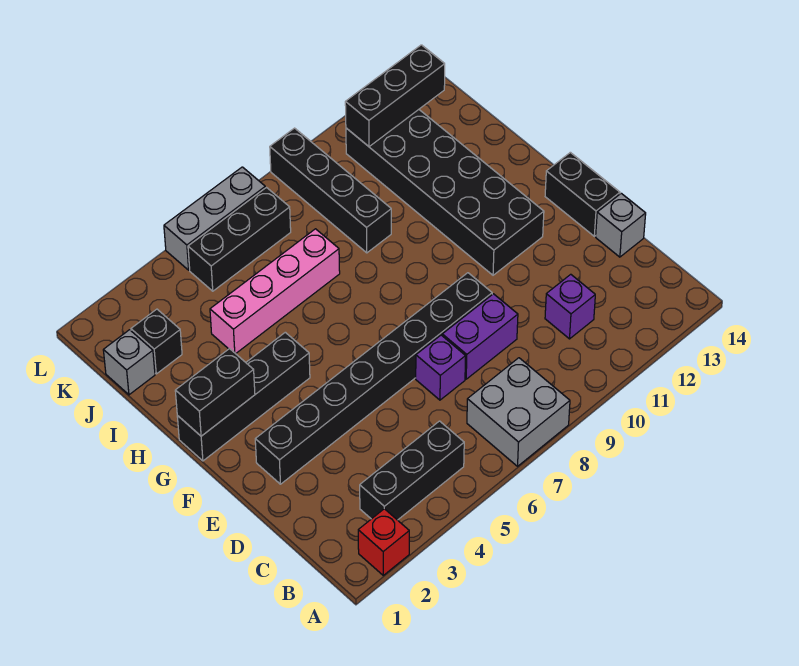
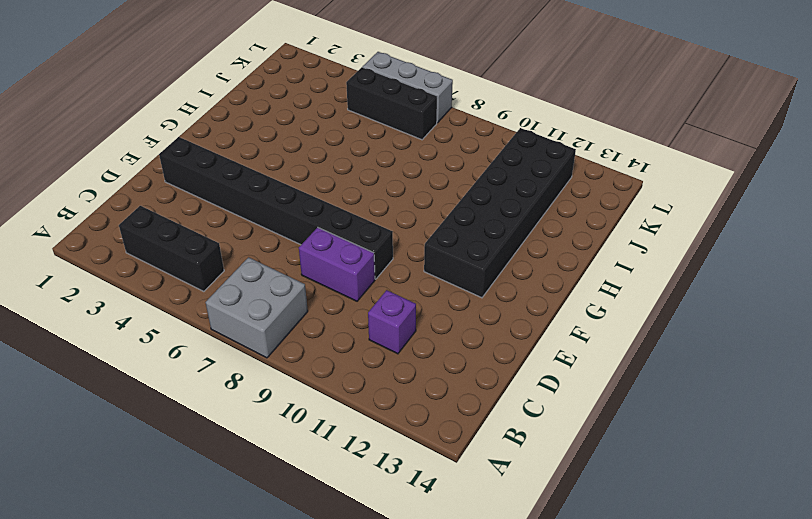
none -> red brick A2 level 1
none -> purple brick D7 level 1
none -> grey brick D14 level 1

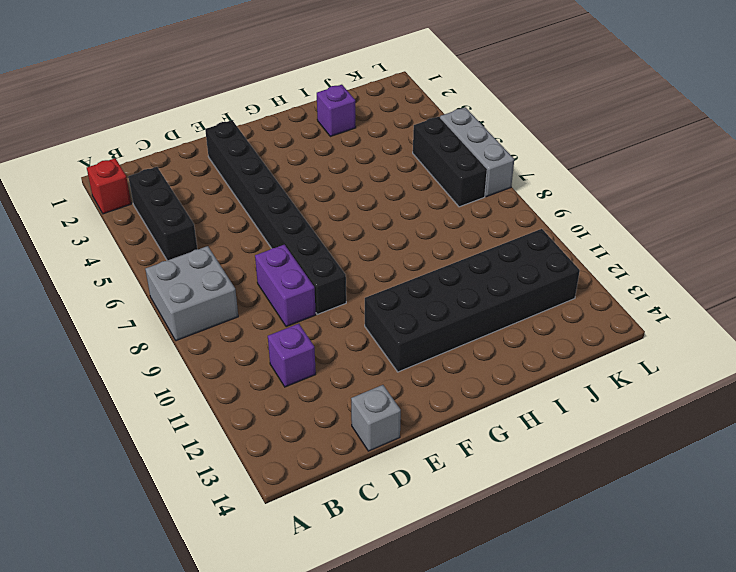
purple brick I2 level 1 -> purple brick D7 level 1
none -> black brick E14:F14 level 1
none -> black brick G1:G4 level 1
none -> pink brick I4:I7 level 1

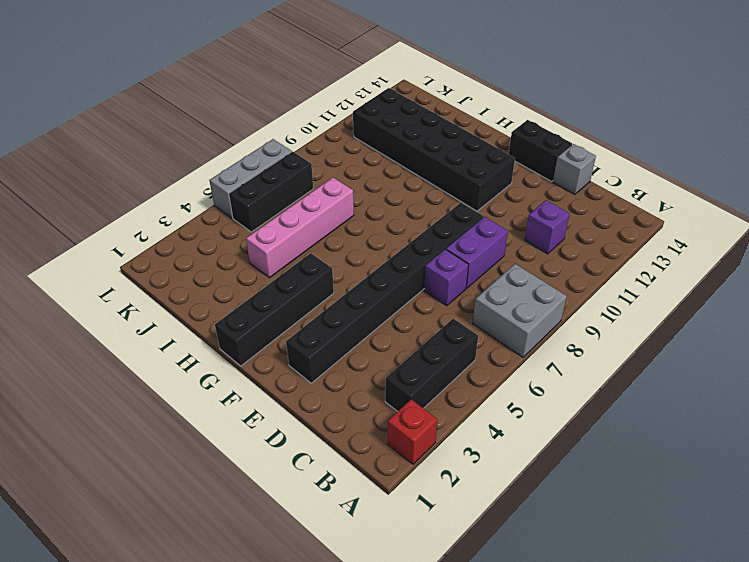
none -> black brick I9:L9 level 1
none -> grey brick J1 level 1
none -> black brick J2 level 1

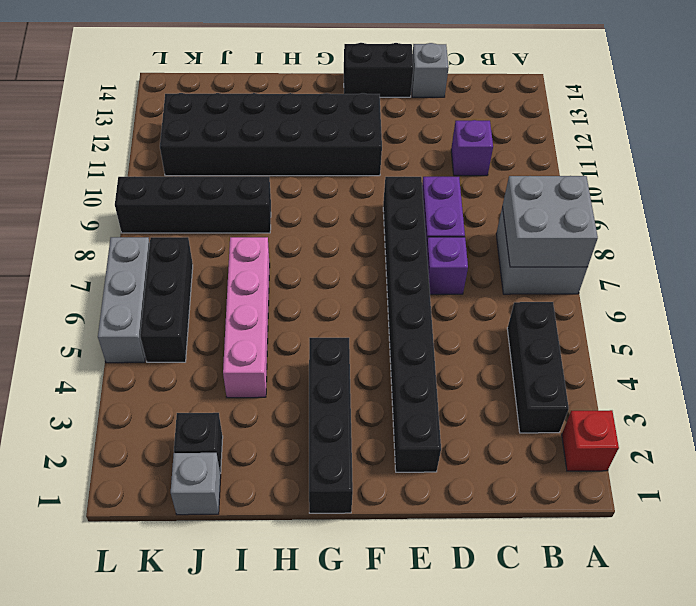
grey brick A7:B8 level 2 -> none
none -> black brick G1:G2 level 2
none -> black brick K11:K13 level 2

